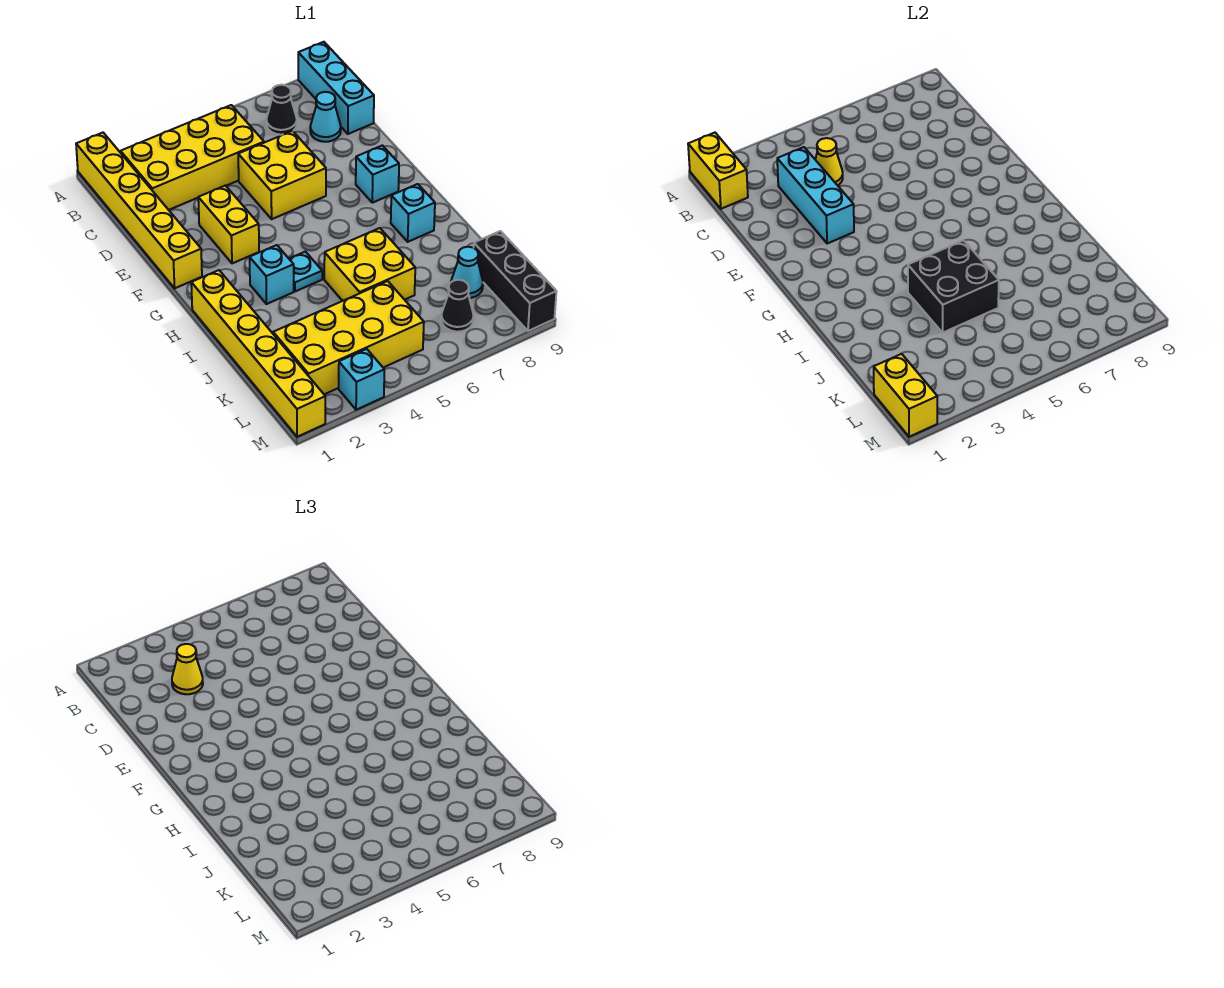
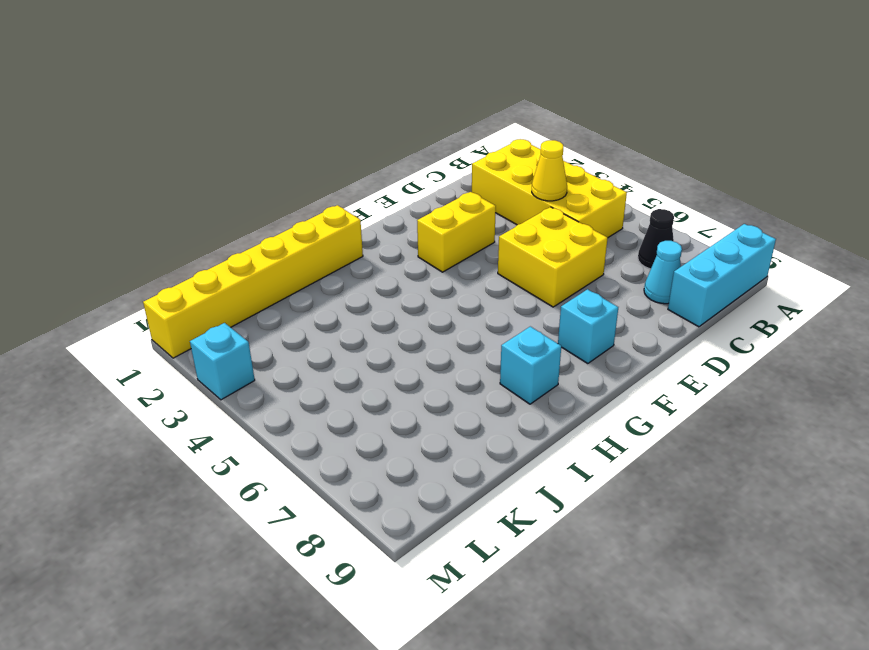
none -> yellow brick A1:F1 level 1
none -> cyan brick H3 level 1
none -> cyan plate H4 level 1

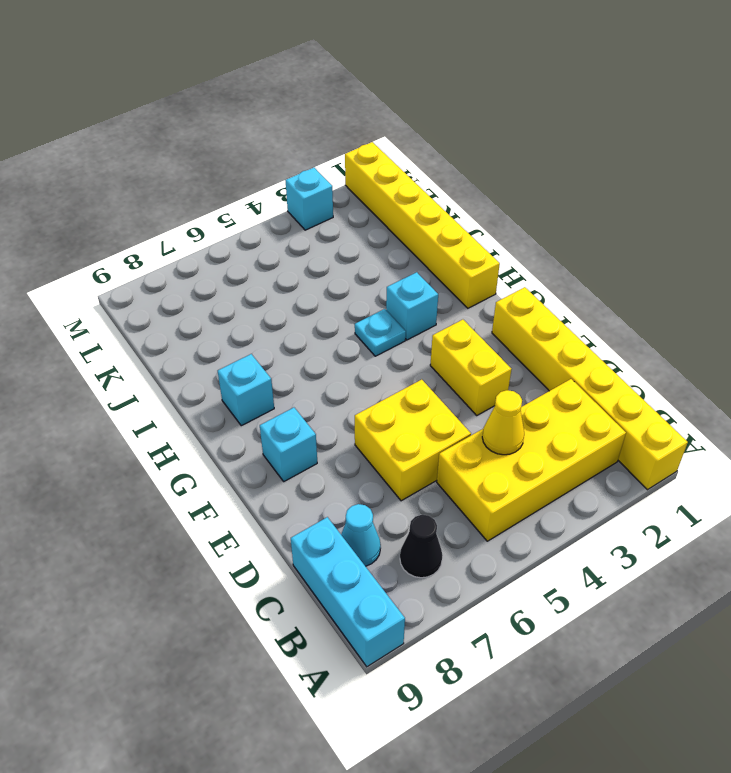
none -> yellow brick I5:J6 level 1
none -> yellow brick K2:L5 level 1
none -> cyan cone K8 level 1

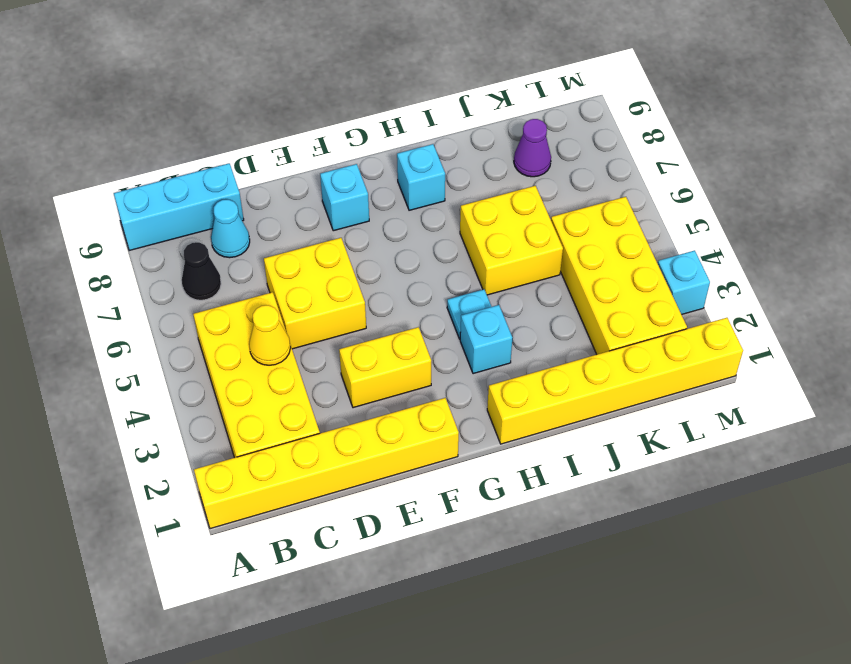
purple cone K8 level 1 -> cyan cone K8 level 1
none -> black brick K9:M9 level 1
none -> black cone L7 level 1
none -> yellow brick A1:B1 level 2

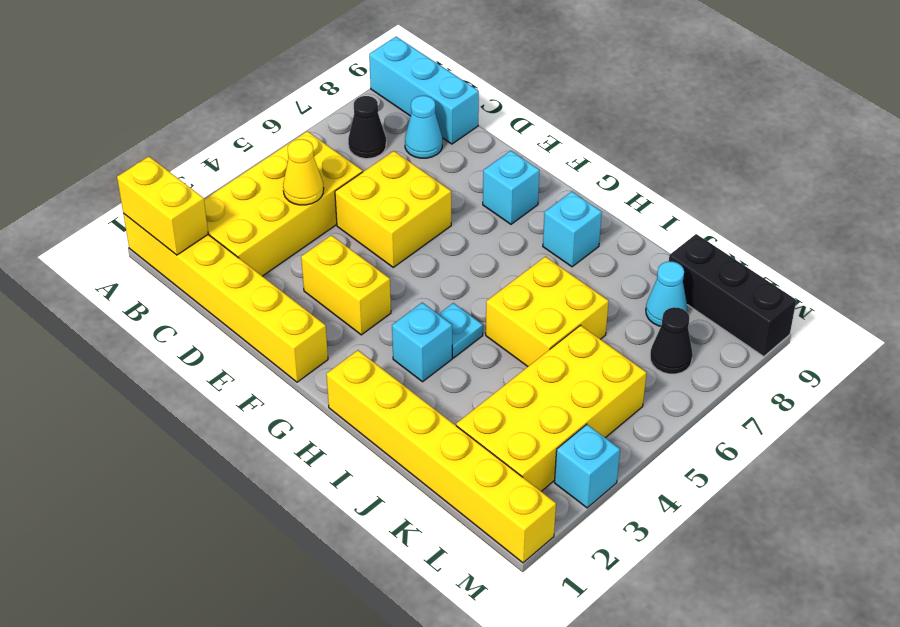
none -> cyan brick C3:E3 level 2
none -> black brick I4:J5 level 2
none -> yellow brick L1:M1 level 2

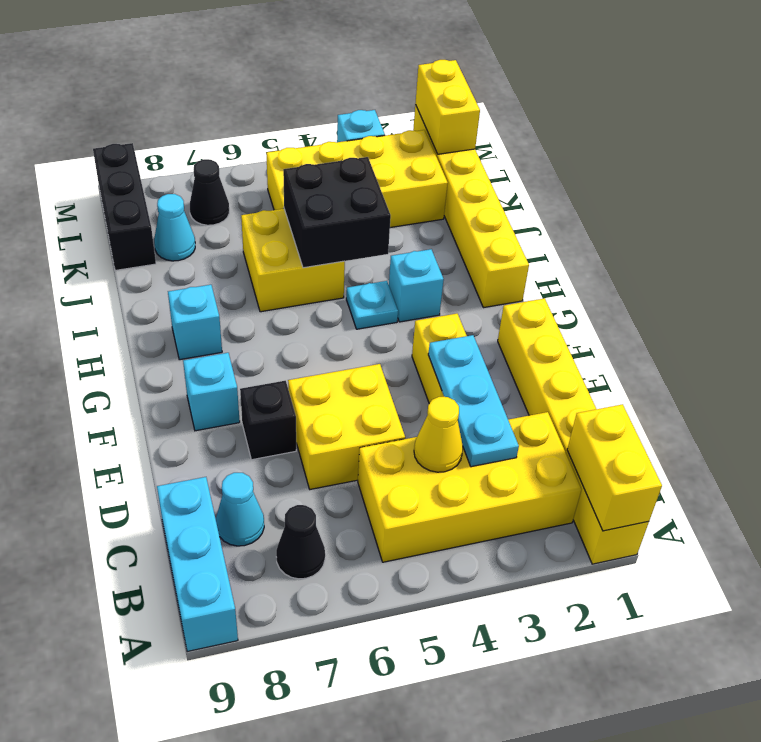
cyan plate C3:E3 level 2 -> cyan brick C3:E3 level 2
black brick E7 level 1 -> none
none -> yellow cone C3 level 3

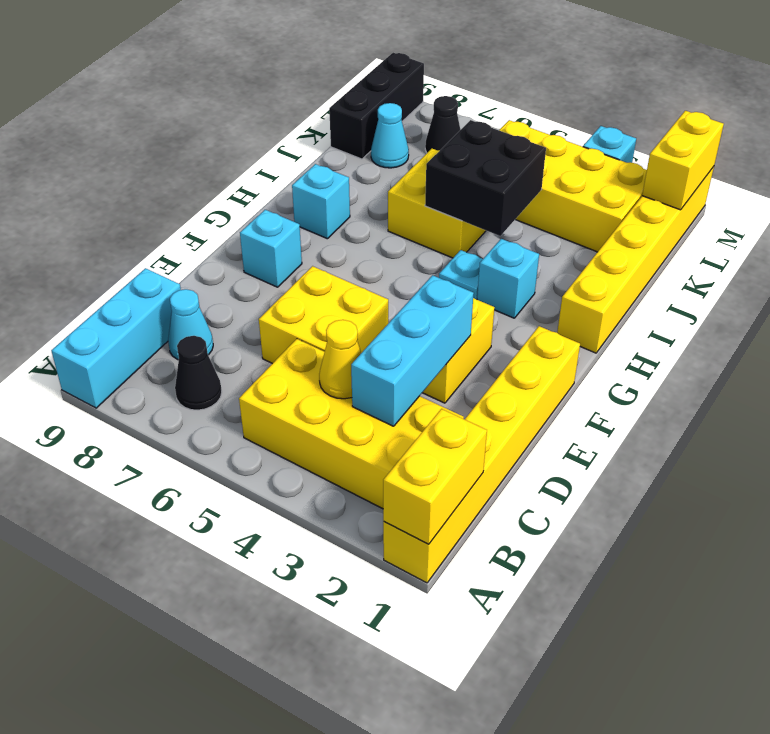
none -> yellow cone C3 level 3

